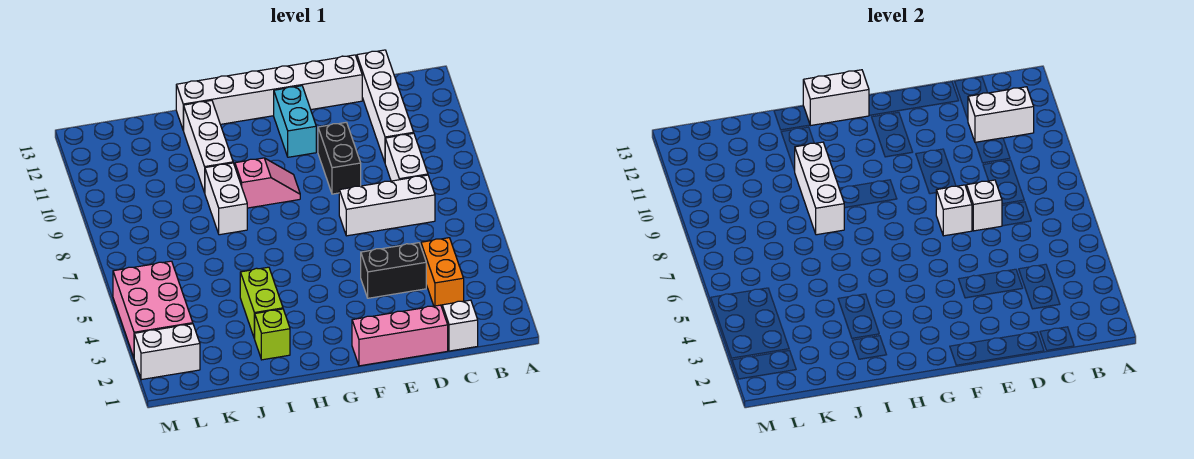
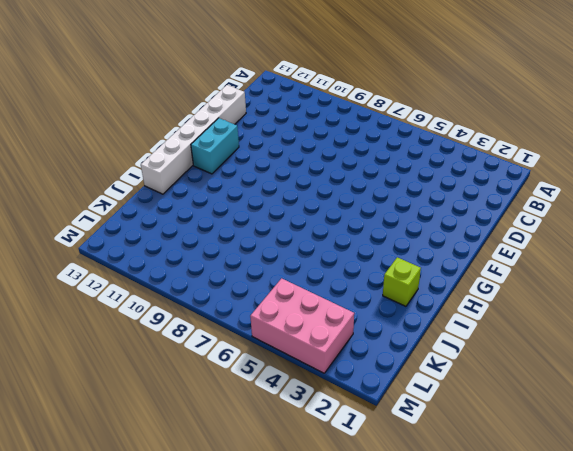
cyan brick F12:G12 level 1 -> cyan brick F11:F12 level 1
none -> white brick C1 level 1
none -> orange brick C3:C4 level 1
none -> white brick C7:E7 level 1

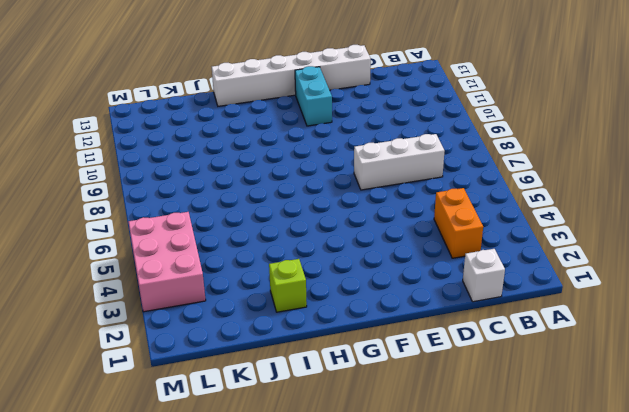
none -> white brick C8:C9 level 1
none -> white brick C10:C13 level 1
none -> pink brick D1:F1 level 1

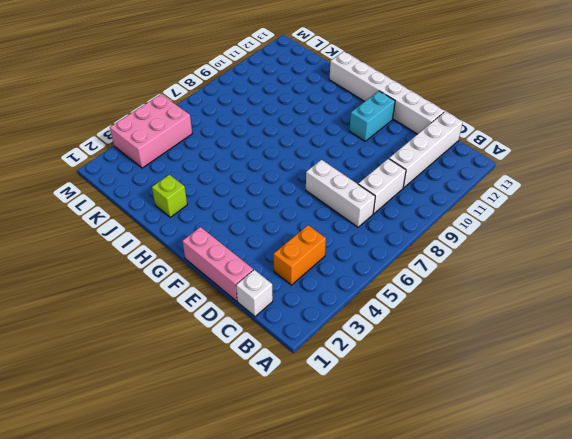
none -> black brick D4:E4 level 1
none -> black brick E9:E10 level 1
none -> pink slope G9:H9 level 1 top H

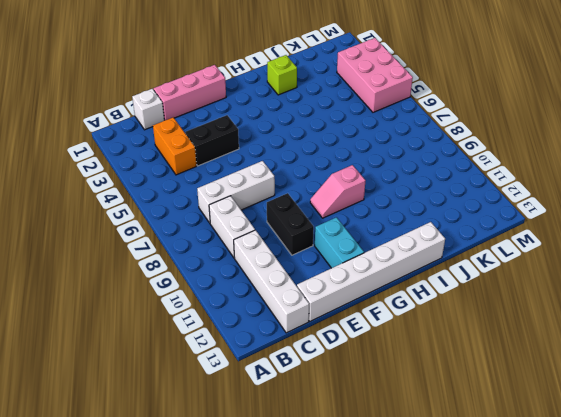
none -> lime brick I3:I4 level 1
none -> white brick I8:I9 level 1
none -> white brick I10:I12 level 1

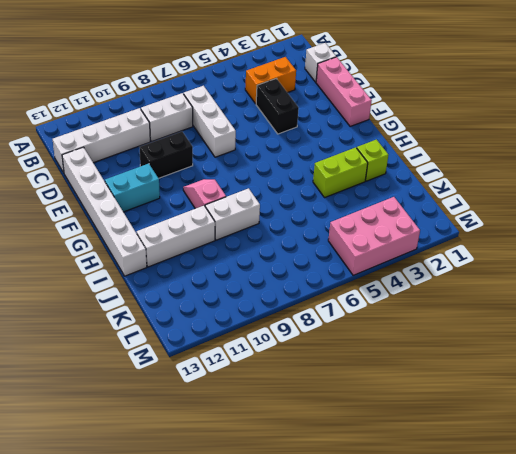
none -> white brick L2:M2 level 1
none -> white brick B11:C11 level 2
none -> white brick D7 level 2

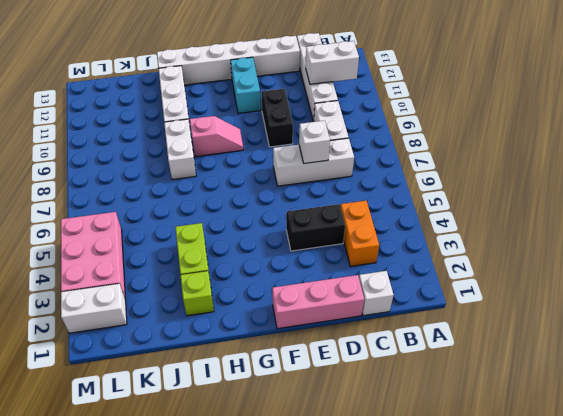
none -> white brick E7 level 2
none -> white brick G13:H13 level 2
none -> white brick I8:I10 level 2

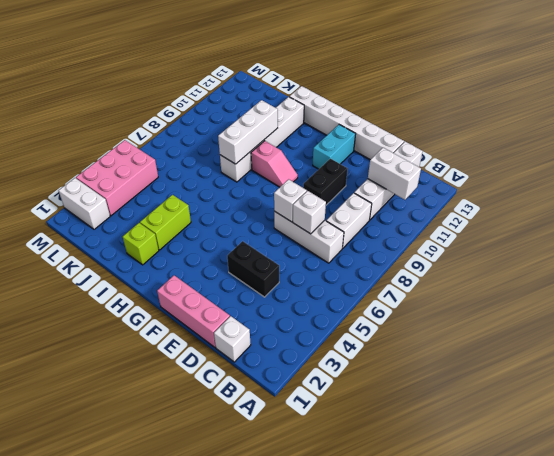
none -> orange brick C3:C4 level 1
none -> white brick G13:H13 level 2

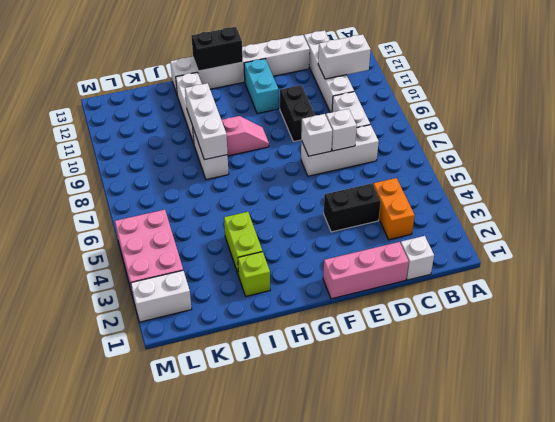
black brick G13:H13 level 2 -> white brick G13:H13 level 2

